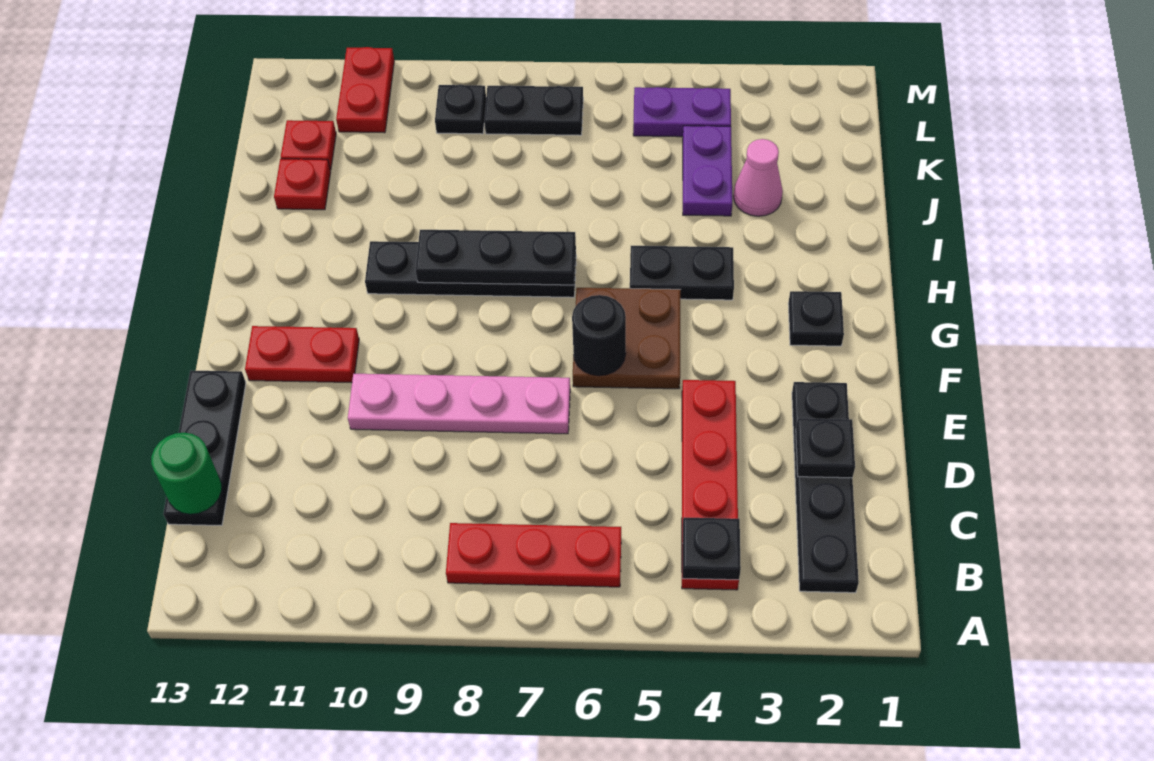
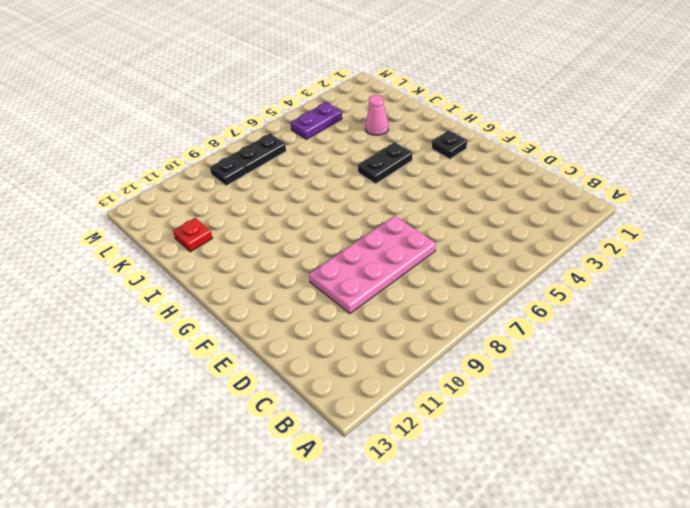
pink plate D7:E10 level 1 -> pink plate E7:E10 level 1
none -> black plate B2:E2 level 1
none -> red plate B4:E4 level 1
none -> red plate B6:B8 level 1

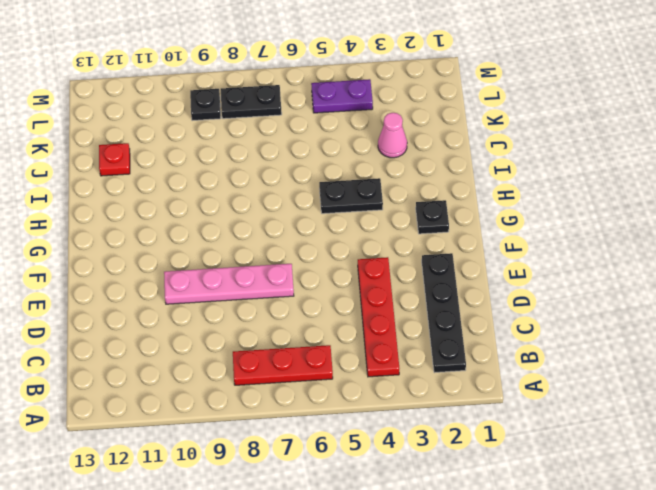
none -> black plate C13:E13 level 1
none -> brown plate F5:G6 level 1
none -> red plate F11:F12 level 1

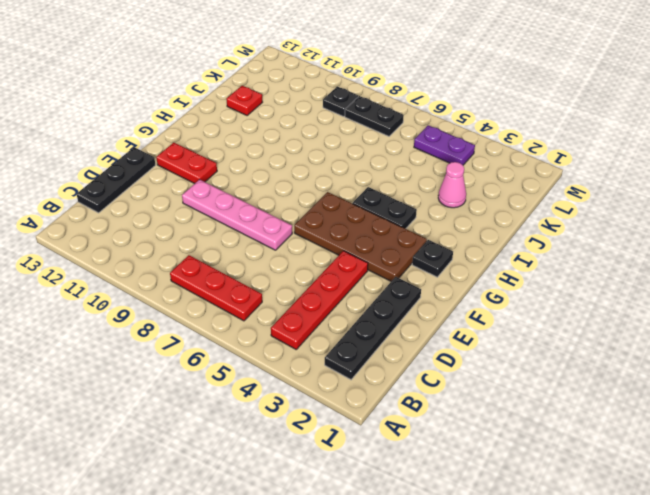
brown plate F3:G6 level 1 -> brown plate F5:G6 level 1
none -> black plate H7:H10 level 1
none -> purple plate J4:K4 level 1
none -> red plate K12 level 1

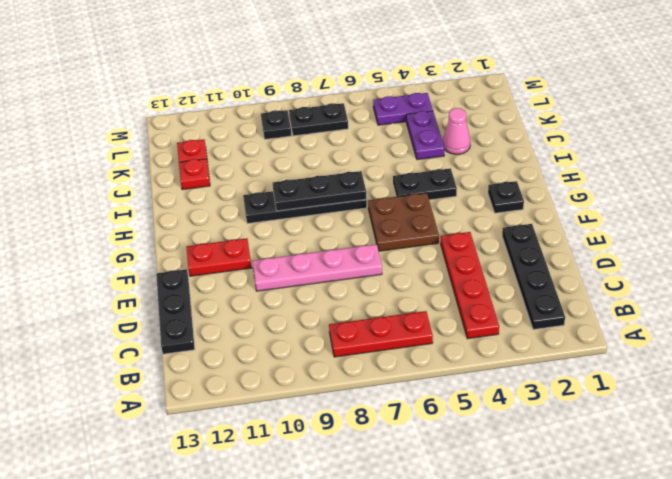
none -> red plate L11:M11 level 1
none -> black plate B4 level 2
none -> green round brick C13 level 2

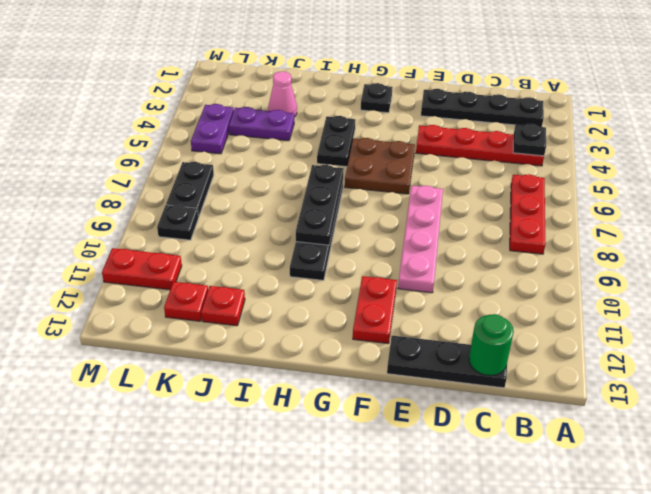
none -> black plate D2 level 2
none -> black round brick F6 level 2

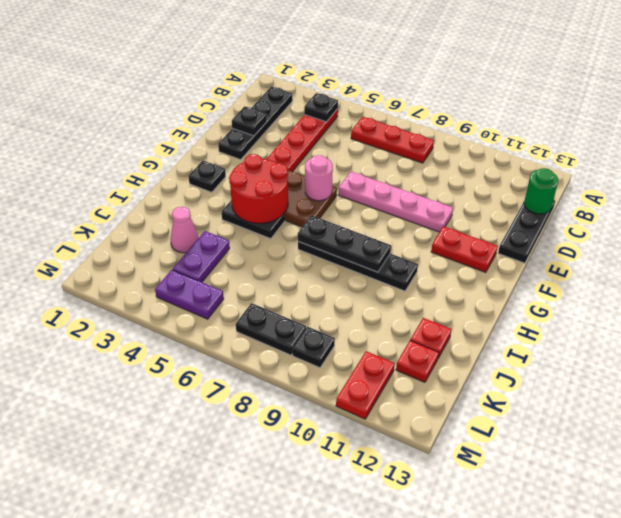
pink round brick F6 level 2 -> black round brick F6 level 2
red round brick G4:H5 level 2 -> none

